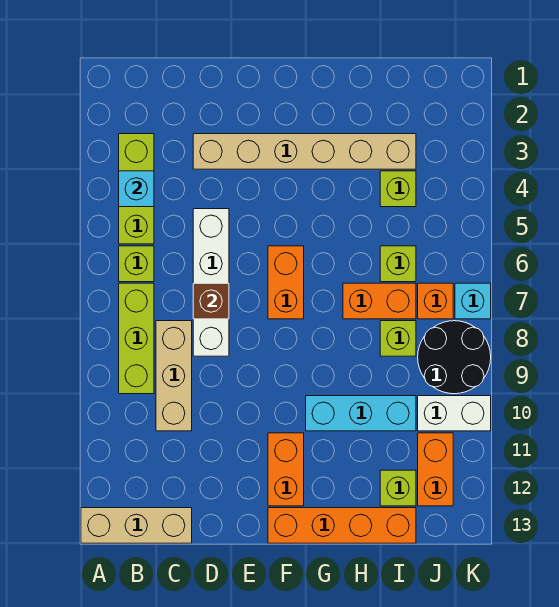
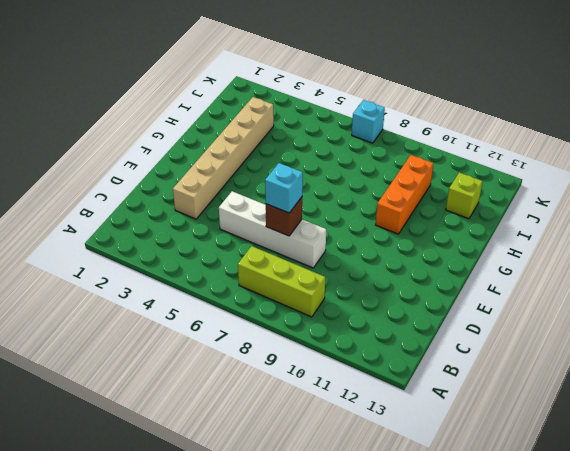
cyan brick D7 level 3 -> cyan brick B4 level 2
orange brick G10:I10 level 1 -> cyan brick G10:I10 level 1
none -> tan brick A13:C13 level 1
none -> lime brick B3:B5 level 1
none -> lime brick B6 level 1

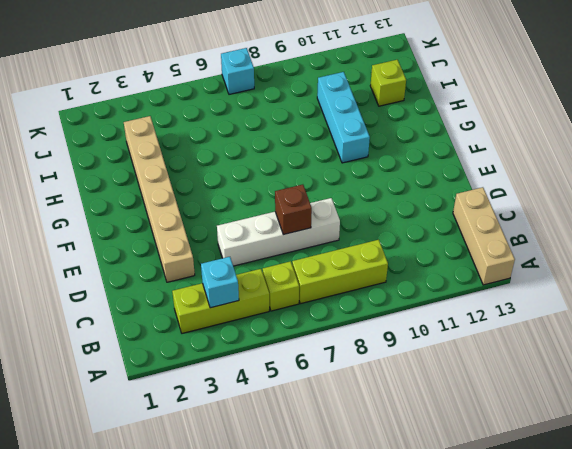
none -> tan brick C8:C10 level 1
none -> orange brick F6:F7 level 1
none -> orange brick F11:F12 level 1

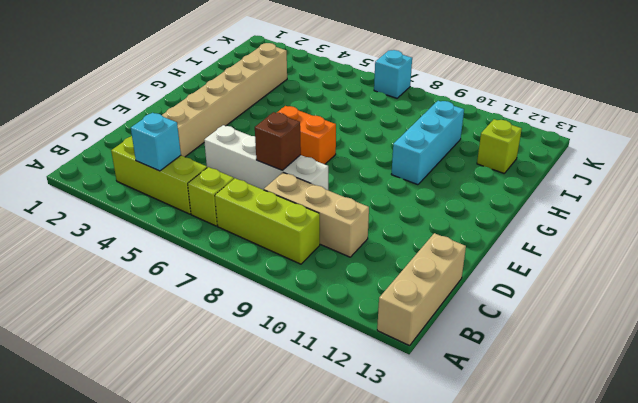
none -> orange brick F11:F12 level 1
none -> orange brick F13:I13 level 1
none -> orange brick H7:I7 level 1

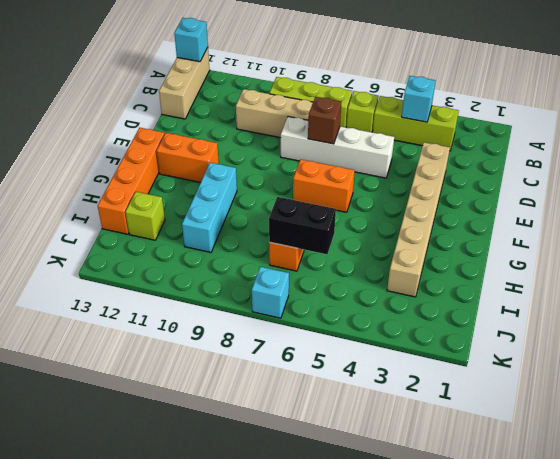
cyan brick A13 level 2 -> none
black brick I6:I7 level 2 -> none
none -> lime brick I4 level 1
none -> lime brick I6 level 1
none -> lime brick I8 level 1

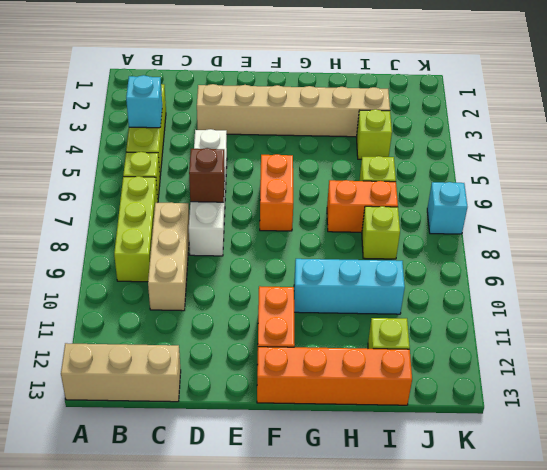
none -> orange brick J7 level 1
none -> black round brick J8:K9 level 1
none -> white brick J10:K10 level 1

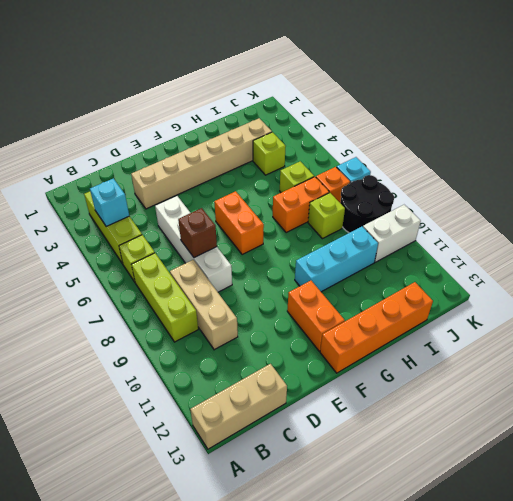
none -> lime brick I12 level 1
none -> orange brick J11:J12 level 1

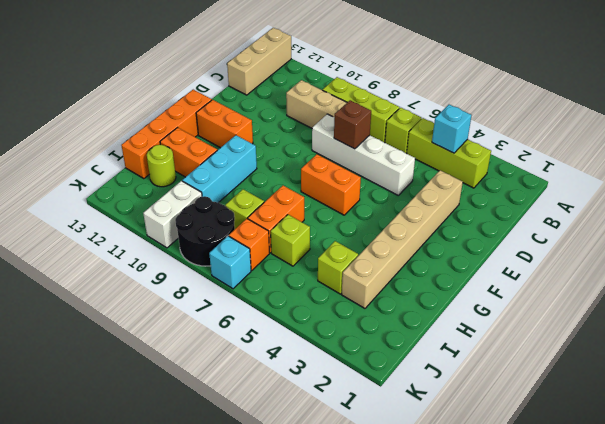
orange brick H11:H12 level 1 -> orange brick J11:J12 level 1
lime round brick I12 level 1 -> lime brick I12 level 1

